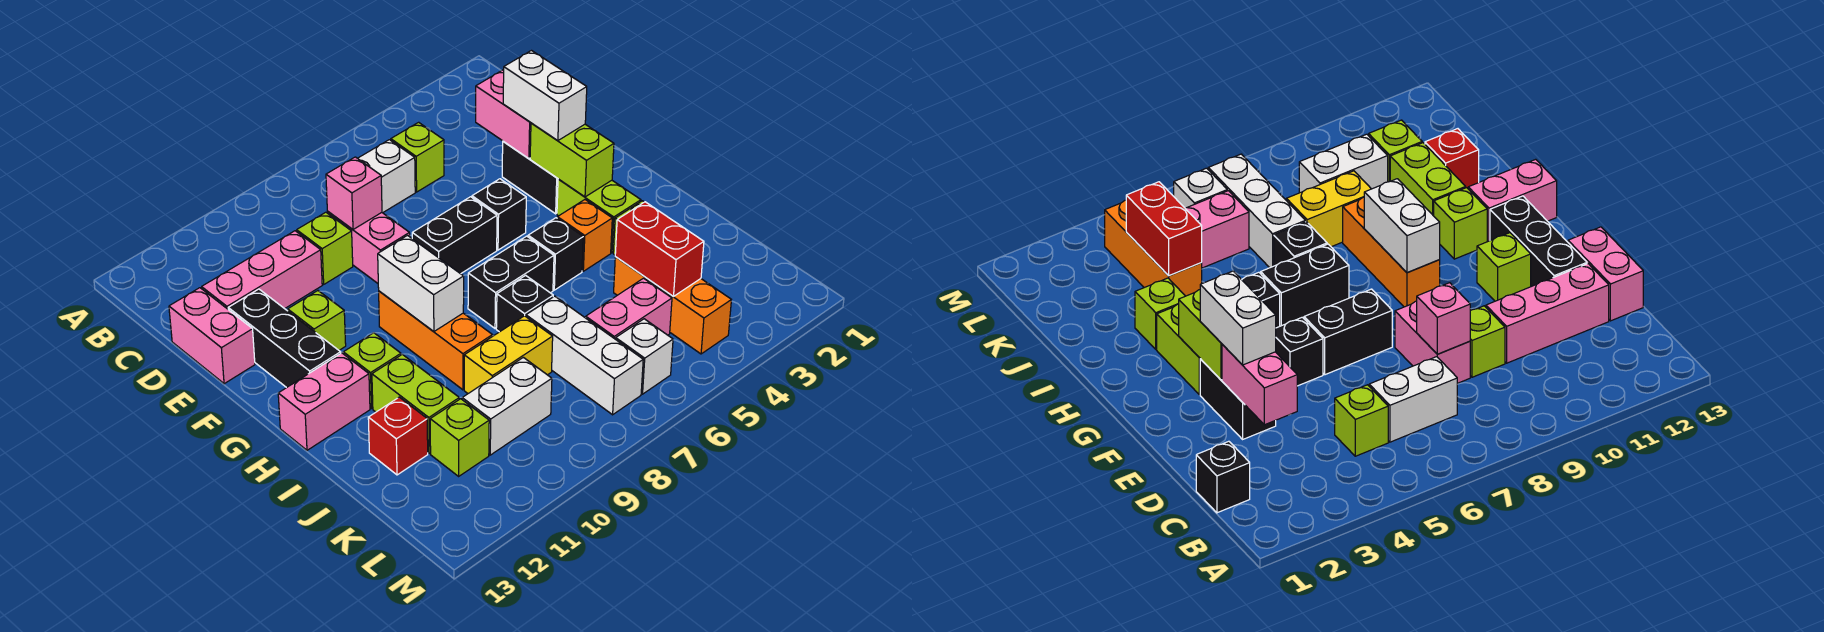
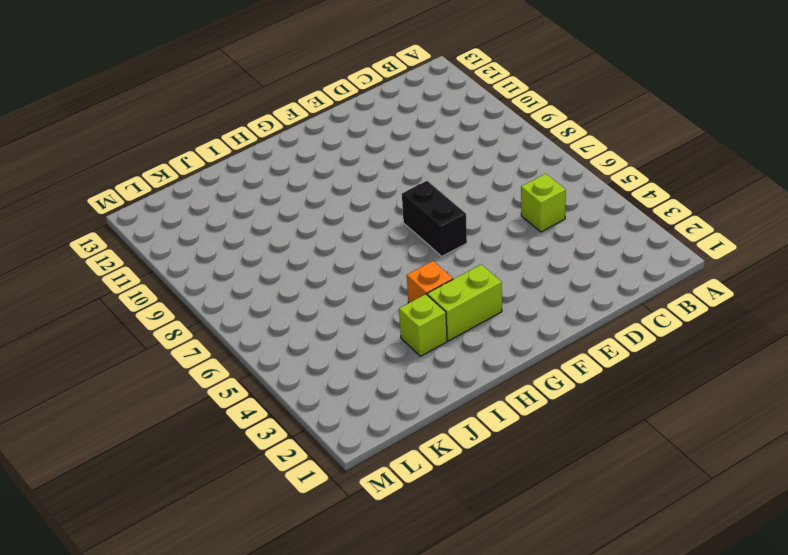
none -> black brick C1 level 1
none -> white brick C6:C7 level 1
none -> pink brick D8:E8 level 1
none -> lime brick D9 level 1

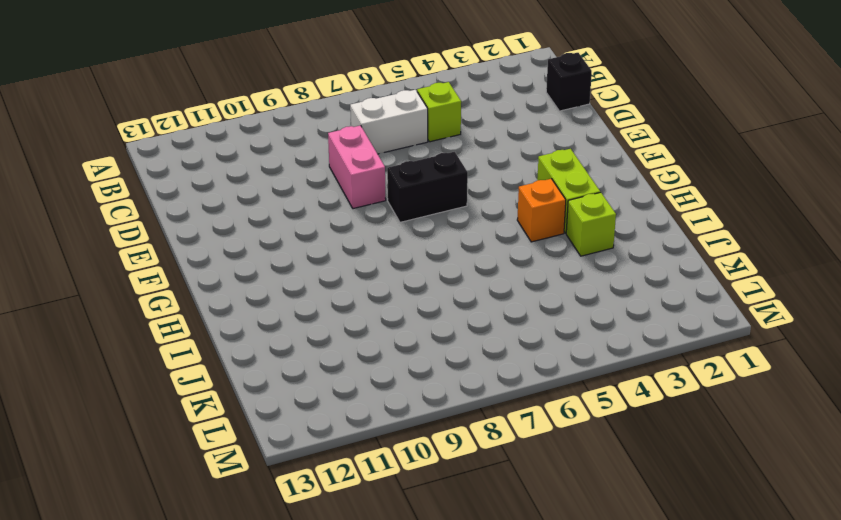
none -> lime brick D9 level 1
none -> pink brick D10:D12 level 1
none -> pink brick D13:E13 level 1
none -> black brick E3:F3 level 1

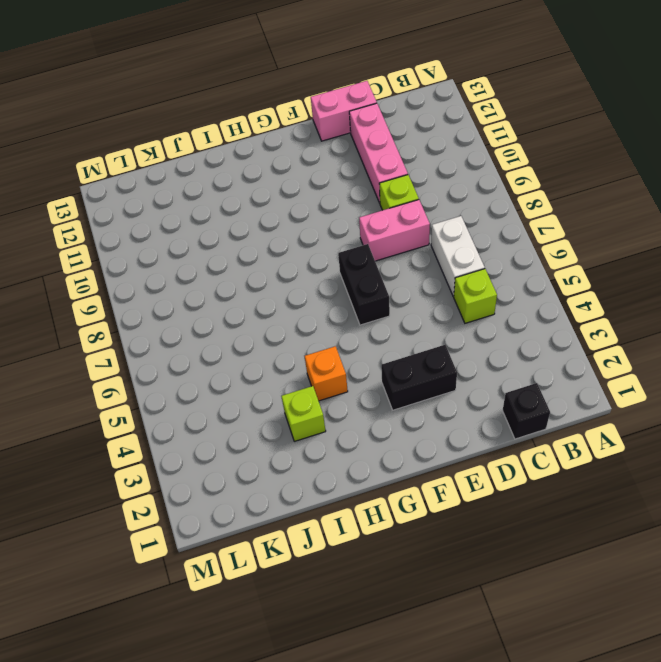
none -> black brick E12:G12 level 1
none -> black brick F5 level 1
none -> lime brick F11 level 1
none -> lime brick G3:H3 level 1

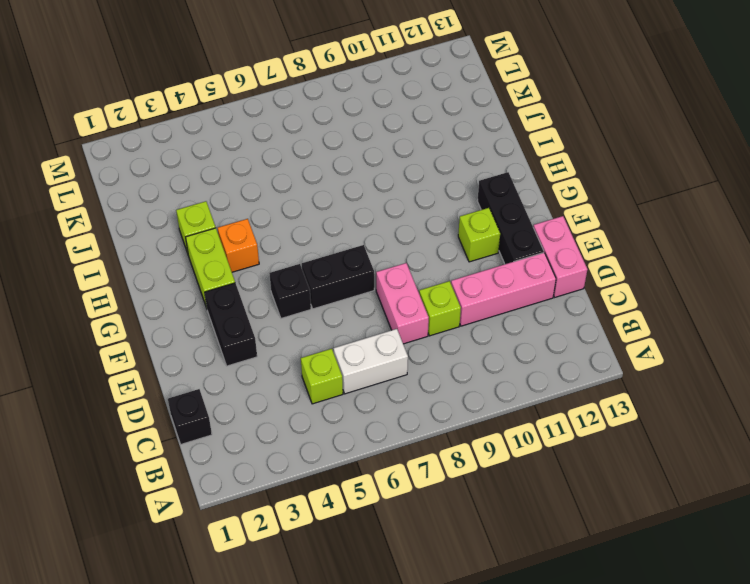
none -> orange brick G9:I9 level 1
none -> black brick H5 level 1
none -> black brick H6:H7 level 1
none -> lime brick H11 level 1

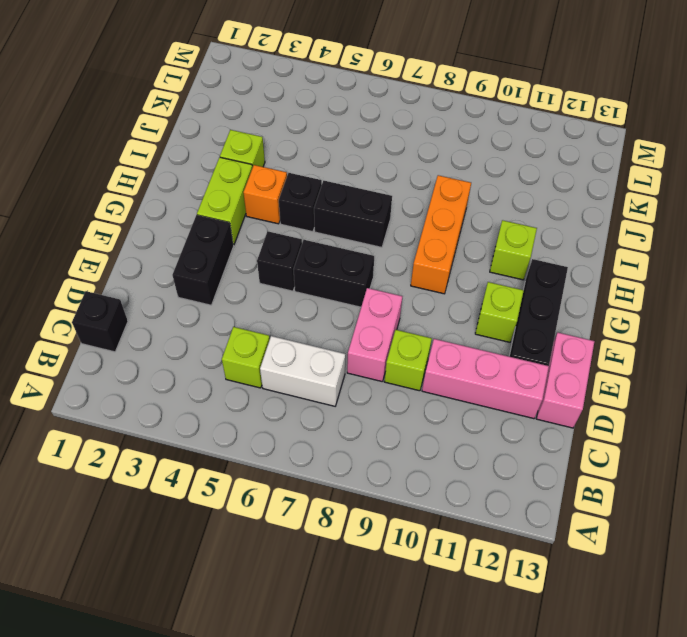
none -> pink brick H12:H13 level 1
none -> black brick I7 level 1
none -> lime brick I11:J11 level 1
none -> orange brick J4:L4 level 1

